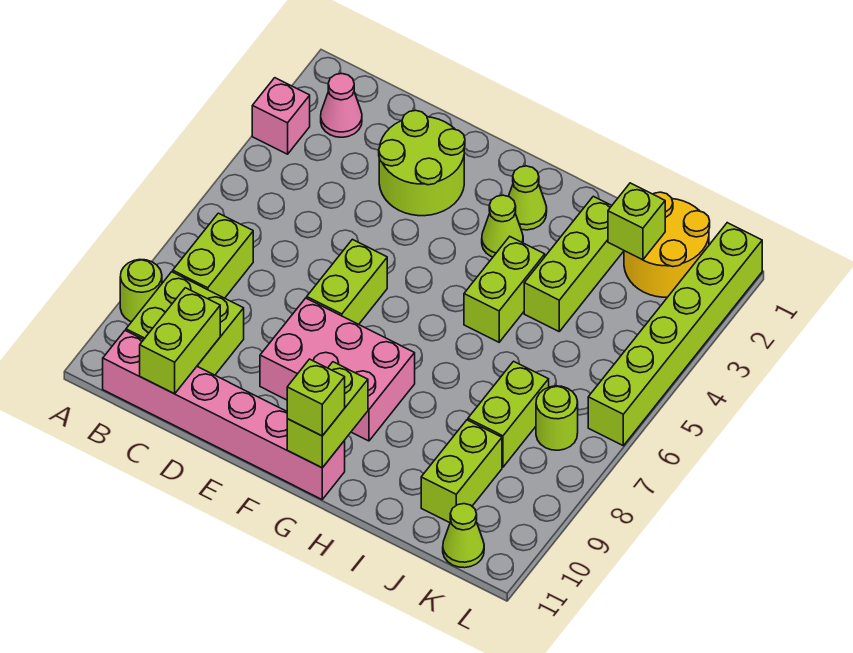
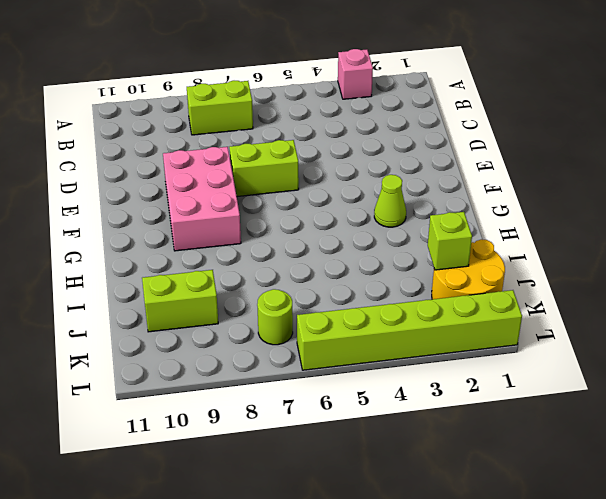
none -> lime round brick A9 level 1
none -> pink cone B2 level 1
none -> lime brick B9:C10 level 1

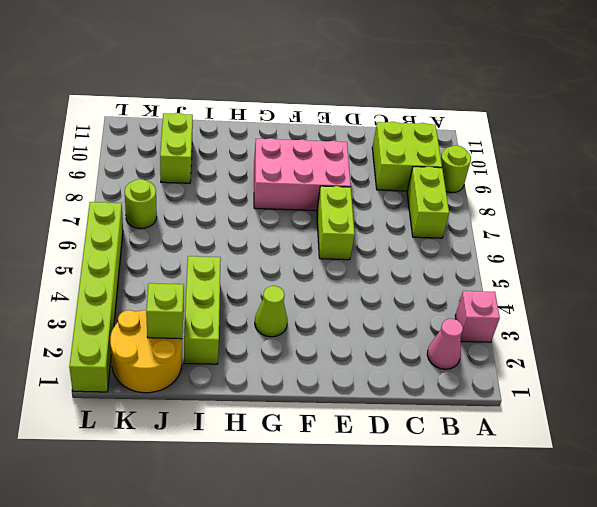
none -> pink brick B11:G11 level 1
none -> lime round brick D2:E3 level 1
none -> lime cone G2 level 1

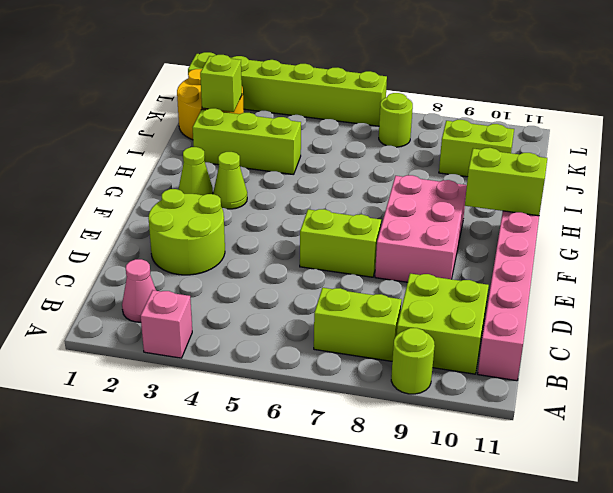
none -> lime brick H4:H5 level 1
none -> lime brick J7:J8 level 1
none -> lime cone K11 level 1

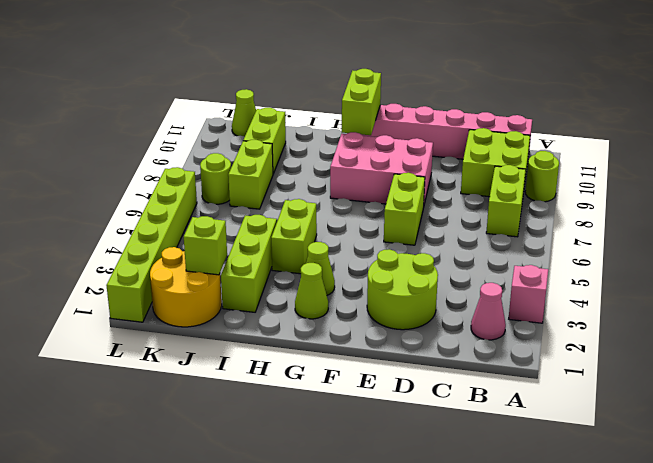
none -> lime brick C10:C11 level 2
none -> lime brick G11 level 3

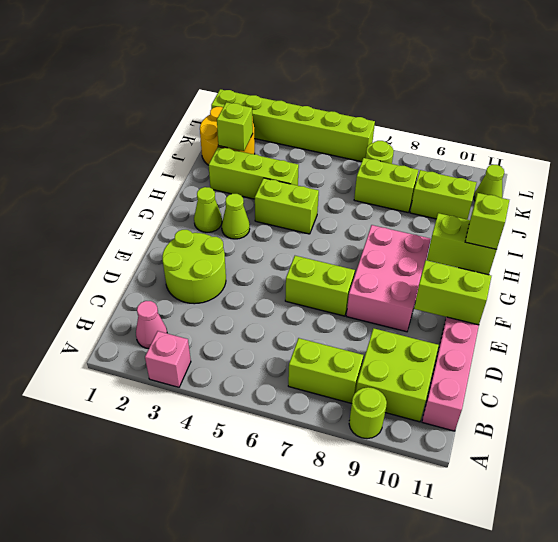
lime brick E10:E11 level 2 -> lime brick C10:C11 level 2

